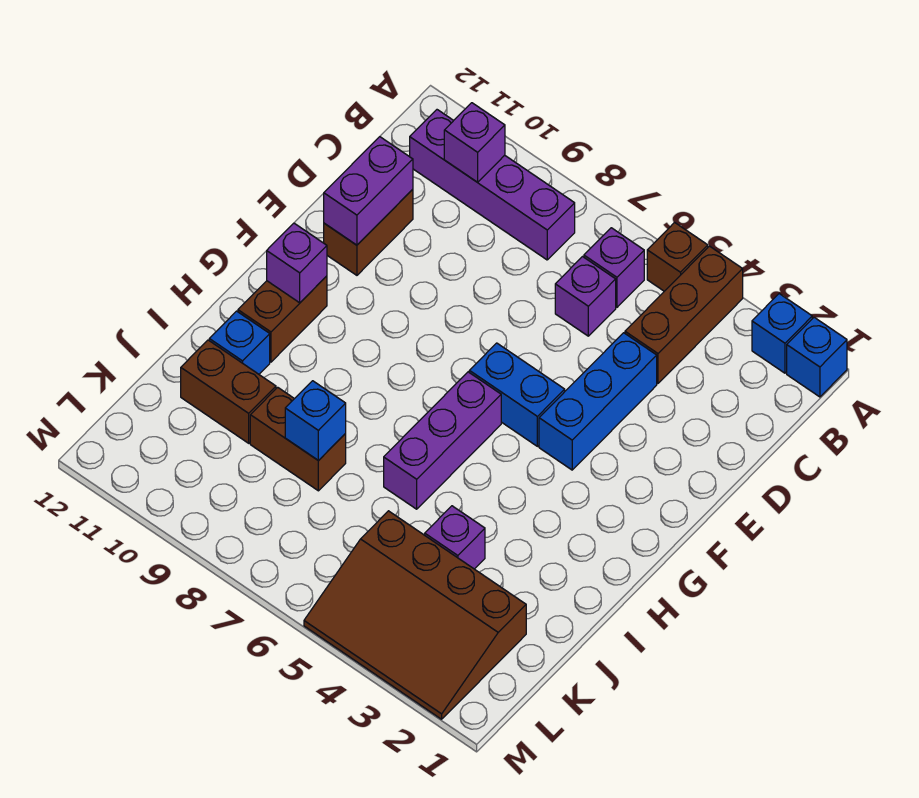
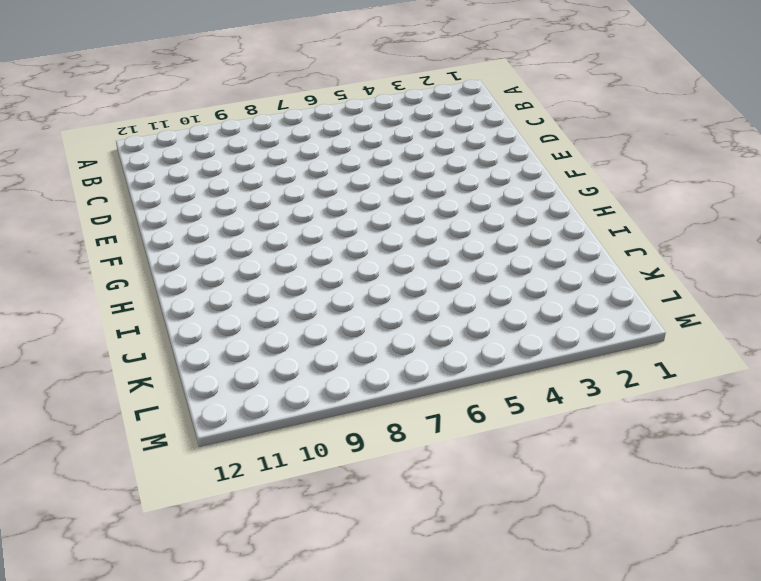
none -> blue brick A1 level 1
none -> blue brick A2 level 1
none -> brown brick A4:C4 level 1

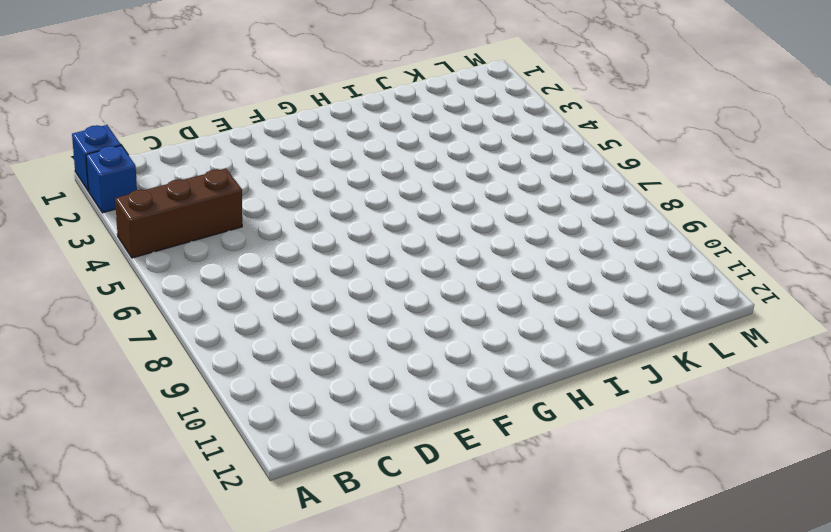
none -> brown brick A5 level 1
none -> purple brick B6 level 1
none -> purple brick B8:B11 level 1

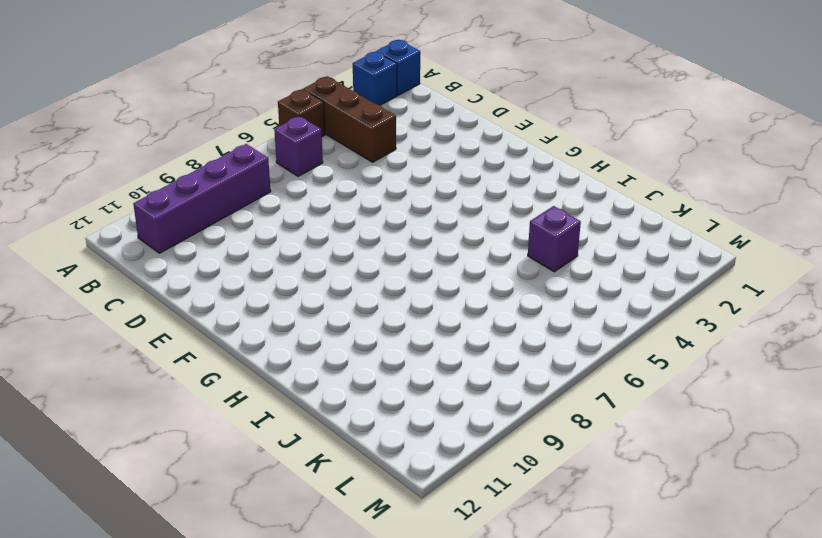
none -> purple brick C6 level 1
none -> blue brick D4:F4 level 1
none -> brown brick D11:E11 level 1

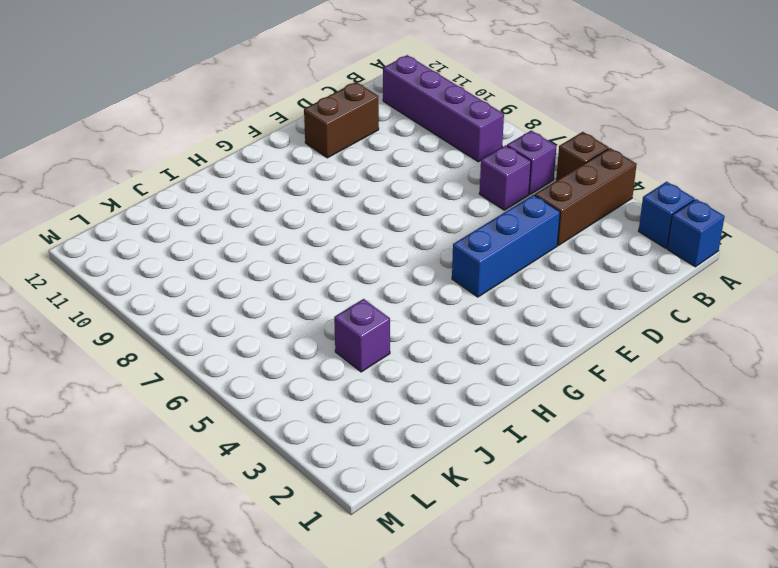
none -> blue brick F5:F6 level 1
none -> purple brick G6:I6 level 1
none -> brown brick G11:H11 level 1

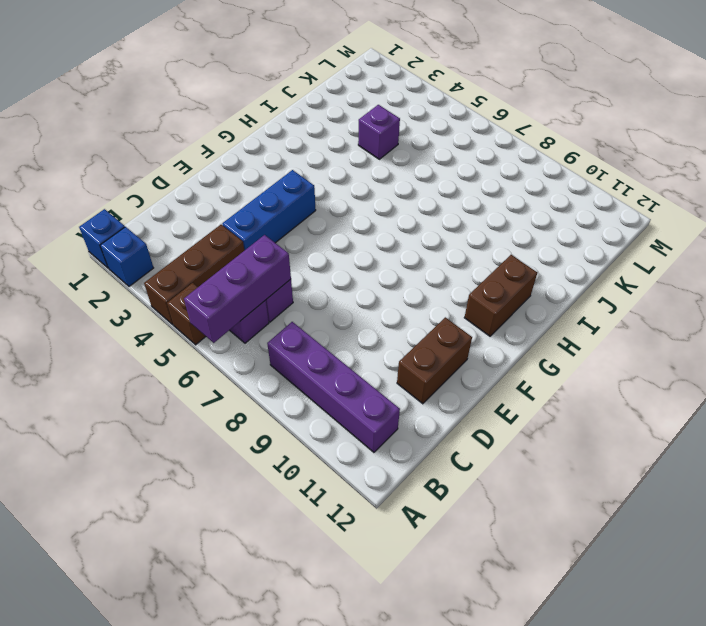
purple brick A6:C6 level 2 -> purple brick G6:I6 level 1
none -> blue brick F5:F6 level 1
none -> blue brick I11 level 1
none -> brown brick J8:J9 level 1

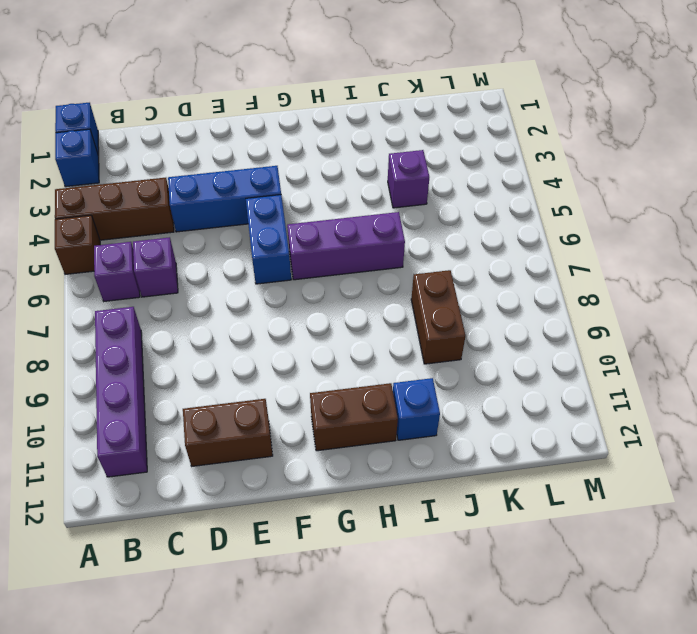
none -> brown brick J10:J11 level 1
none -> brown slope K2:M5 level 1 top K
none -> purple brick B10 level 2

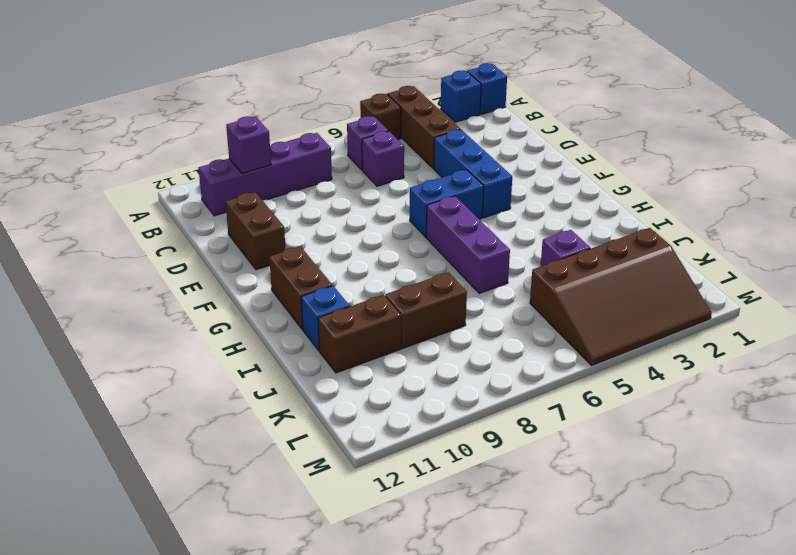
none -> purple brick D11:E11 level 2
none -> purple brick G11 level 2
none -> blue brick J8 level 2

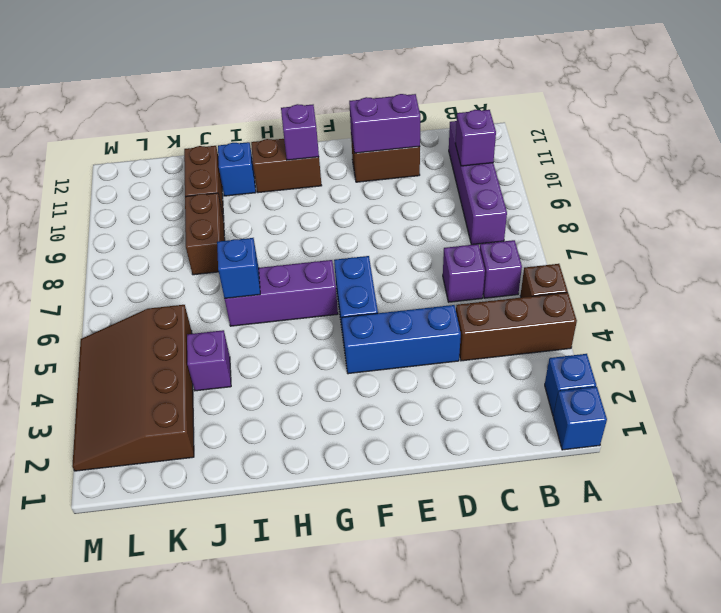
blue brick I6 level 2 -> blue brick J8 level 2

